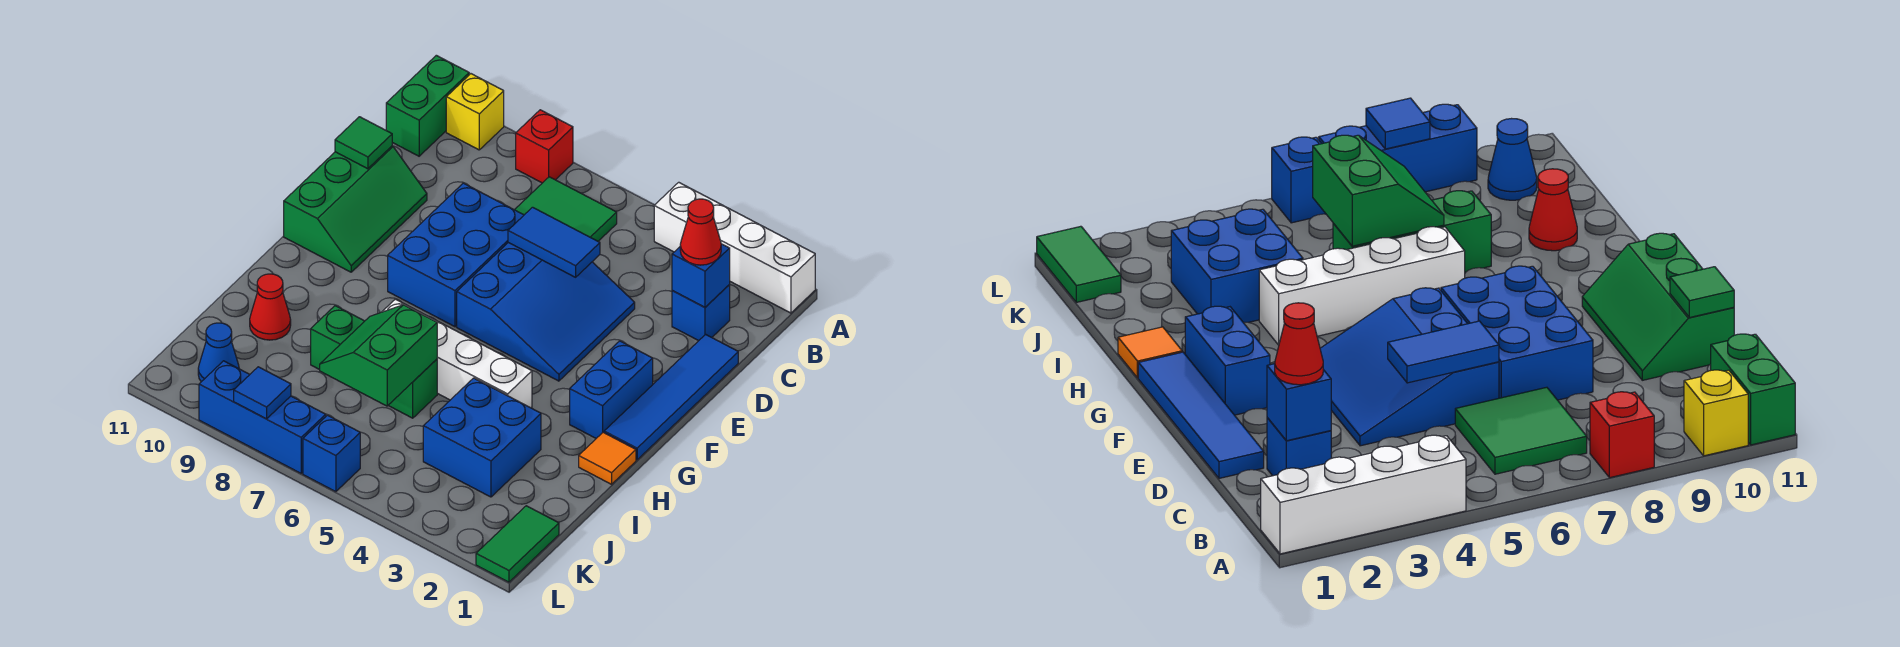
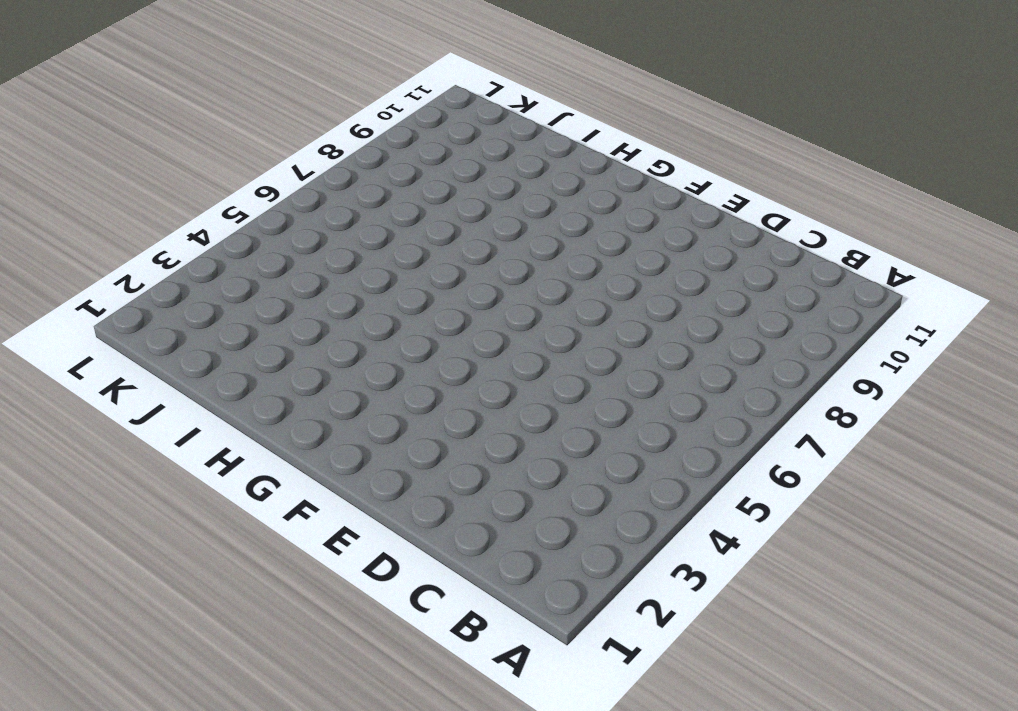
none -> white brick A1:A4 level 1
none -> red brick A8 level 1
none -> yellow brick A10 level 1

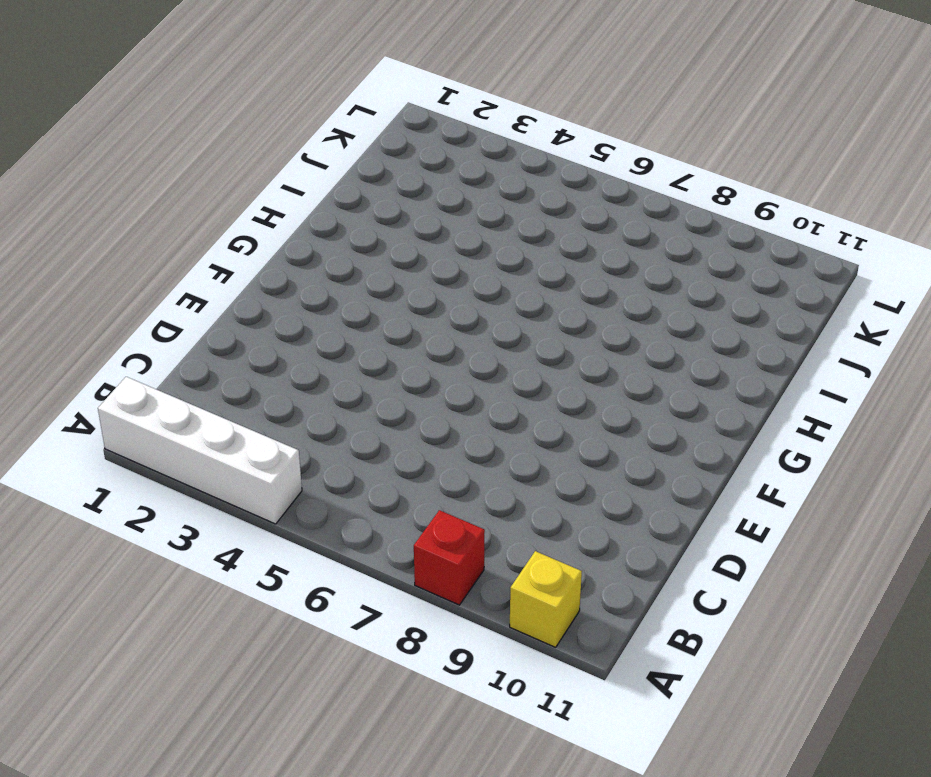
none -> green brick A11:B11 level 1
none -> green tile B6:C7 level 1
none -> blue brick C2 level 1

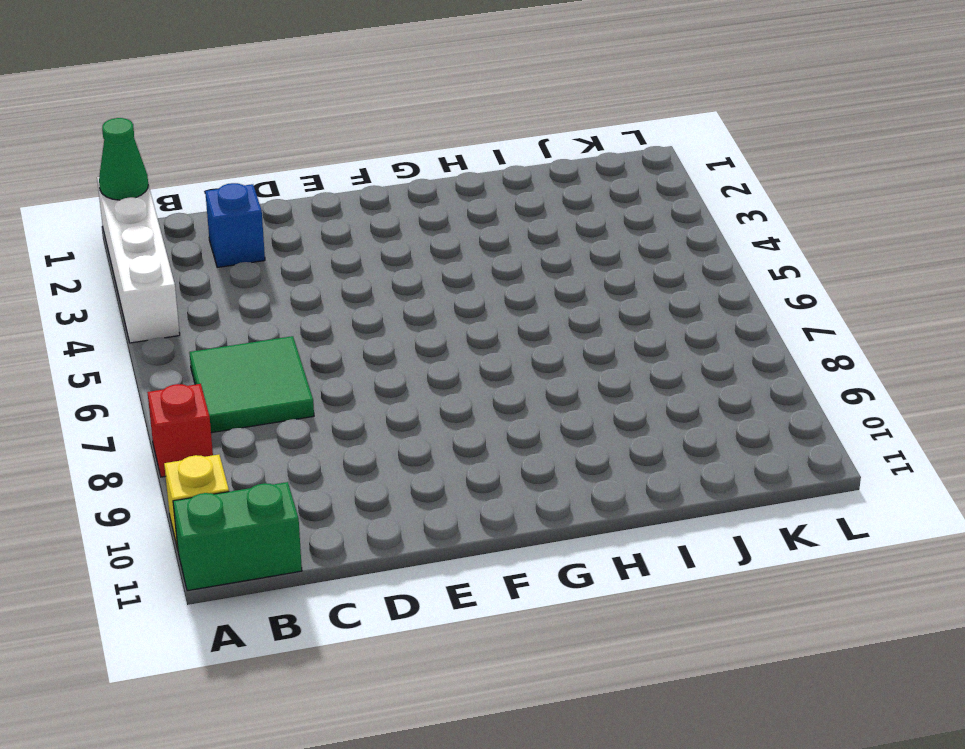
green cone A1 level 2 -> none
none -> blue tile D1:G1 level 1
none -> blue slope D4:F6 level 1 top 6
none -> blue brick D7:F8 level 1

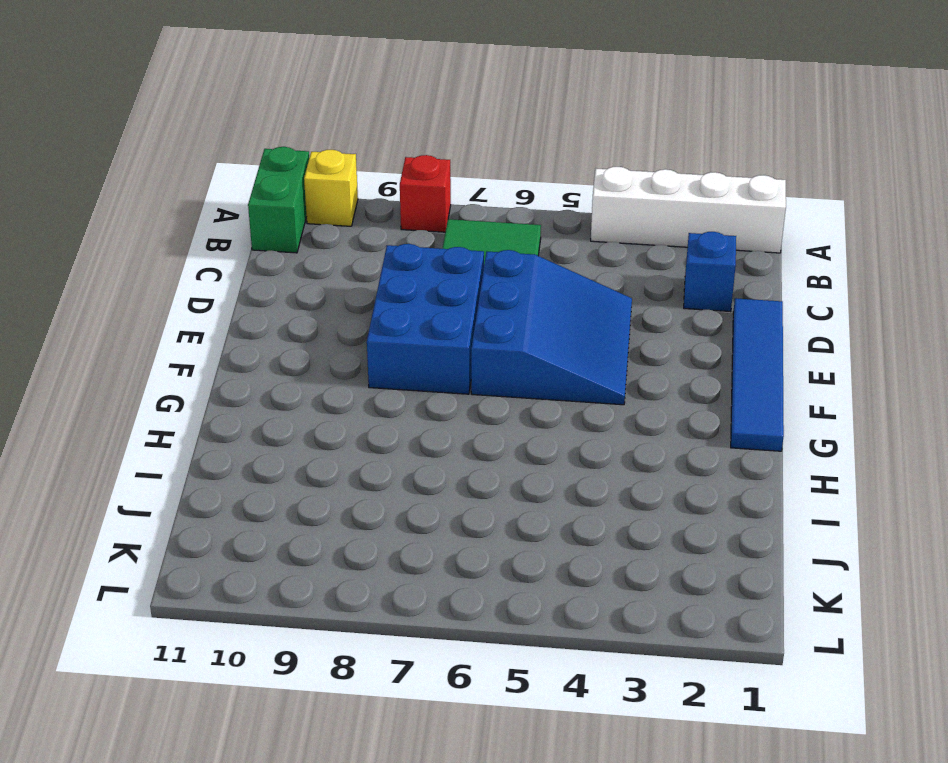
none -> green slope D10:F11 level 1 top 11
none -> blue brick F2:G2 level 1
none -> orange tile H1 level 1

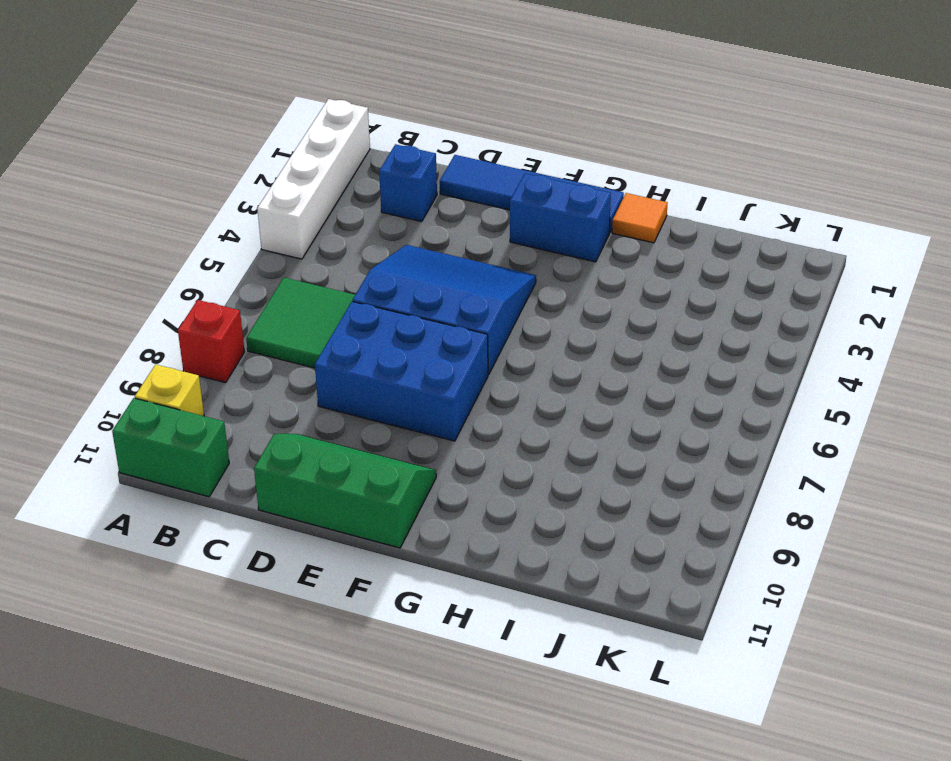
none -> white brick H4:H7 level 1
none -> blue brick I3:J4 level 1
none -> green brick I6:I8 level 1

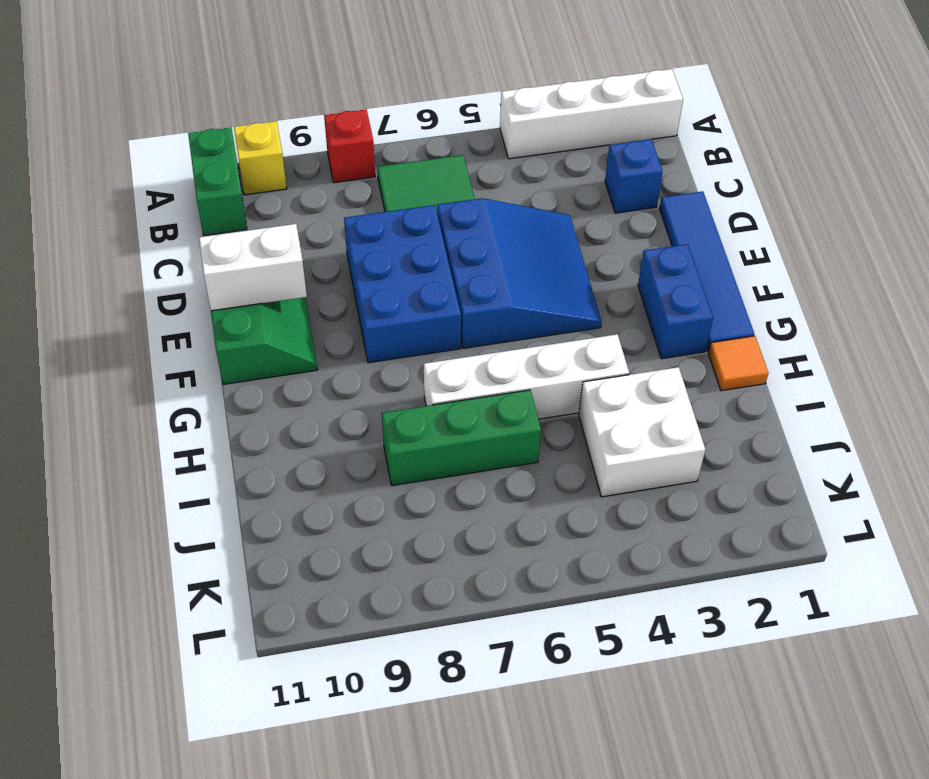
white brick E10:E11 level 2 -> none
white brick I3:J4 level 1 -> blue brick I3:J4 level 1
none -> red cone I10 level 1
none -> green tile K1:L1 level 1
none -> blue cone K10 level 1

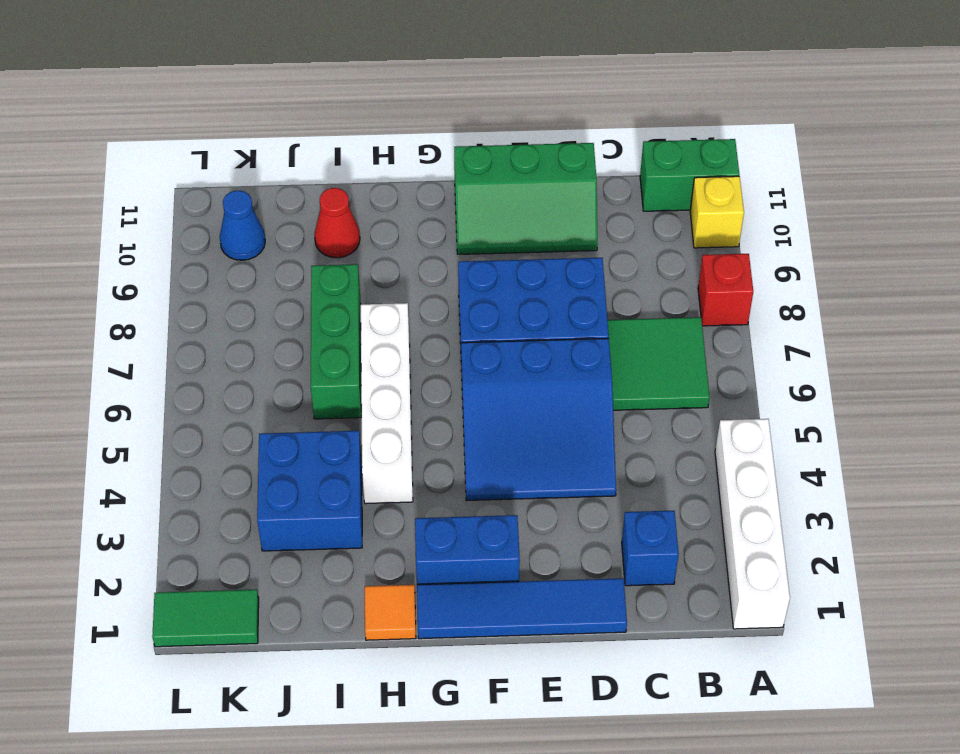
none -> blue brick L6 level 1
none -> blue brick L7:L9 level 1
none -> blue brick C2 level 2

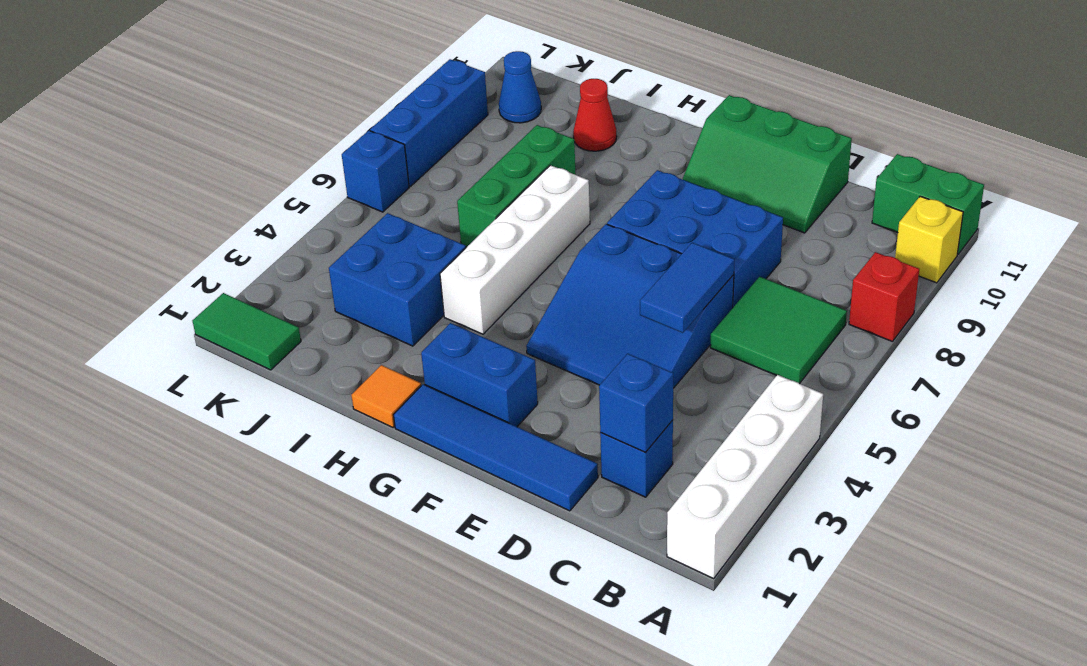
none -> green tile D11 level 2
none -> green slope I6:J7 level 2 top 6
none -> blue tile L8 level 2

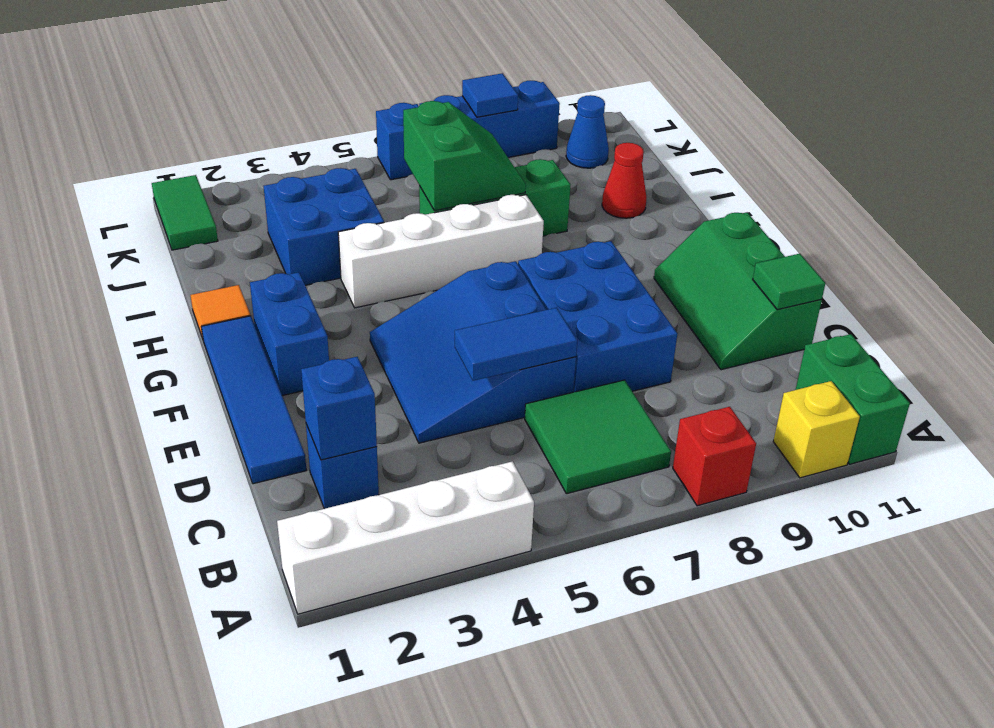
none -> red cone C2 level 3

